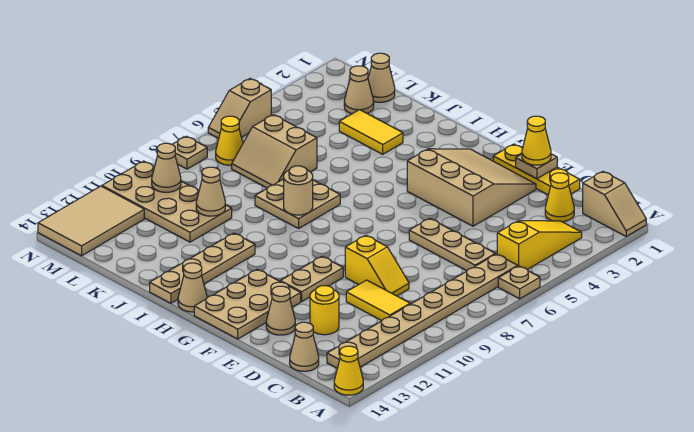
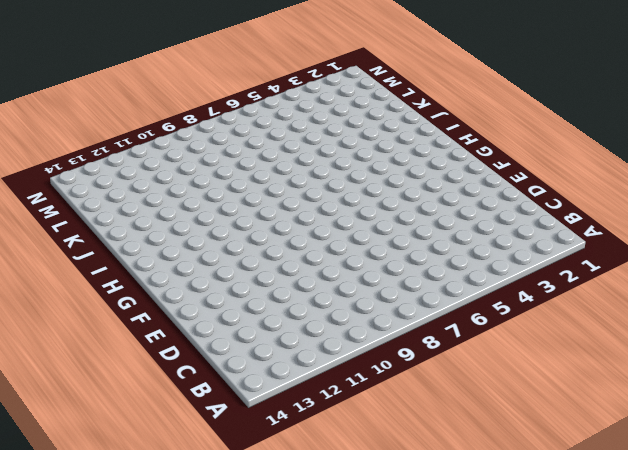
none -> tan slope A1:B1 level 1 top B
none -> tan plate A6 level 1
none -> yellow cone A14 level 1
none -> yellow slope B3:B5 level 1 top 5

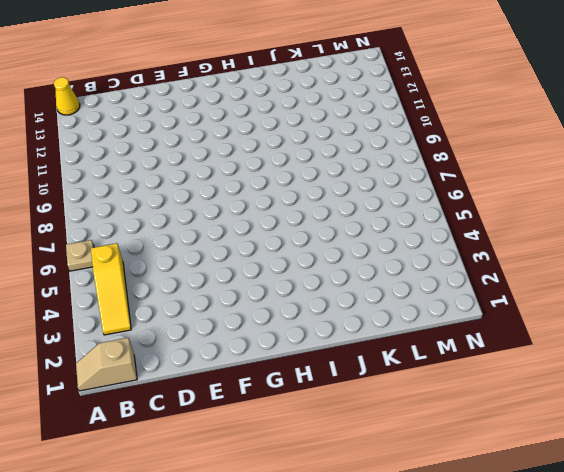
none -> tan plate B6:B13 level 1
none -> yellow cone C2 level 1
none -> tan plate C6:E6 level 1
none -> yellow tile C10:D10 level 1

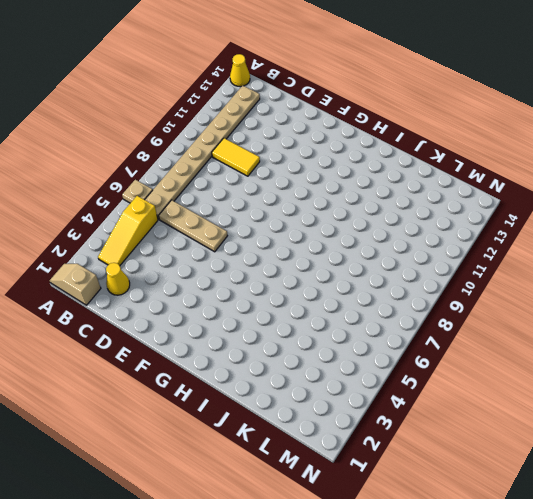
none -> tan cone C14 level 1
none -> yellow plate D1:F1 level 1
none -> yellow slope D9:E9 level 1 top E
none -> yellow round brick D12 level 1

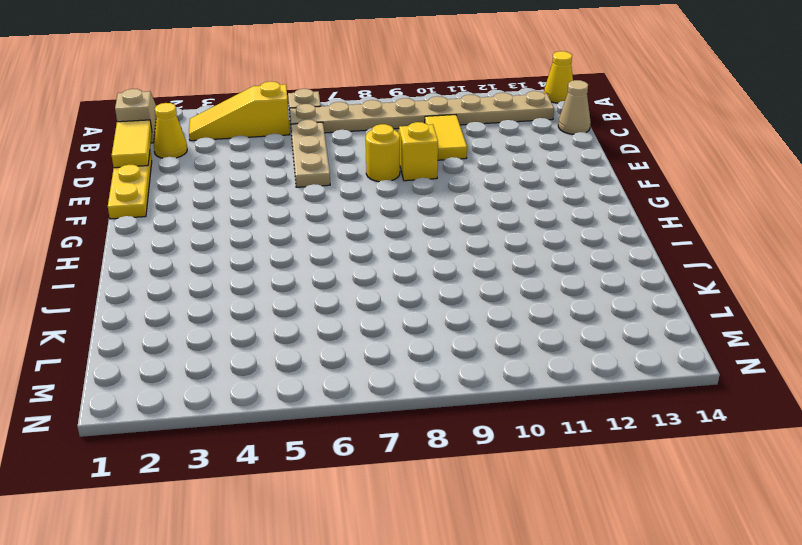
yellow tile C1:D1 level 2 -> yellow tile J3:K3 level 1
yellow round brick E8 level 1 -> yellow round brick D12 level 1
none -> tan slope E2:G4 level 1 top 4
none -> tan cone E13 level 1
none -> tan plate F10:F11 level 1
none -> tan plate F12:G14 level 1

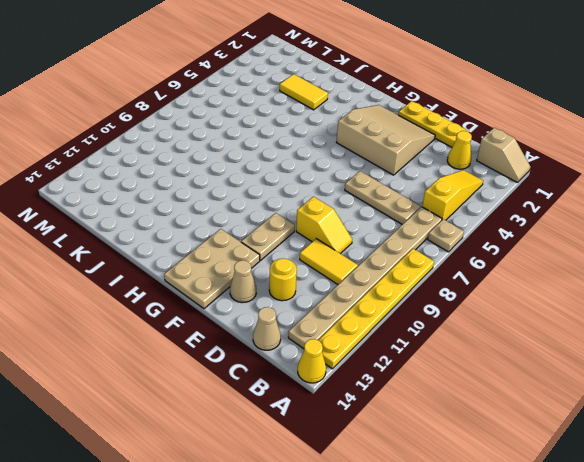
yellow plate A8:A13 level 1 -> none
none -> tan cone H14 level 1
none -> tan plate I7:J8 level 1
none -> tan plate I11:I14 level 1
none -> tan slope K6:L7 level 1 top 6

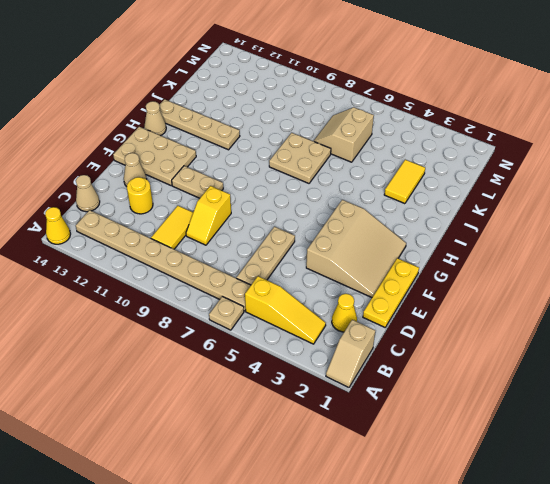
none -> tan plate K10:N11 level 1
none -> tan cone L1 level 1
none -> tan cone L2 level 1
none -> yellow cone M7 level 1

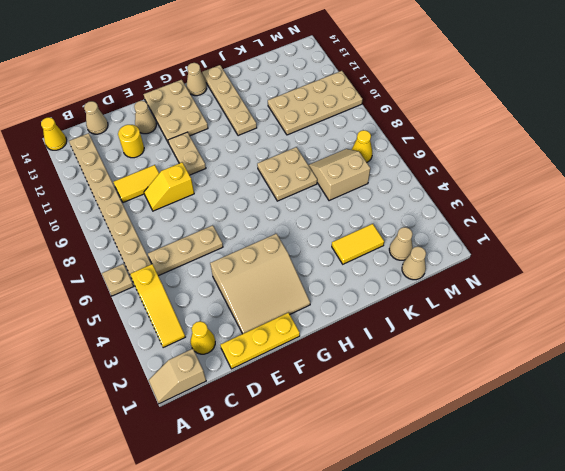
none -> tan tile M12:N14 level 1
none -> tan slope N5:N6 level 1 top 5
none -> tan plate N8 level 1
none -> tan plate E1 level 2

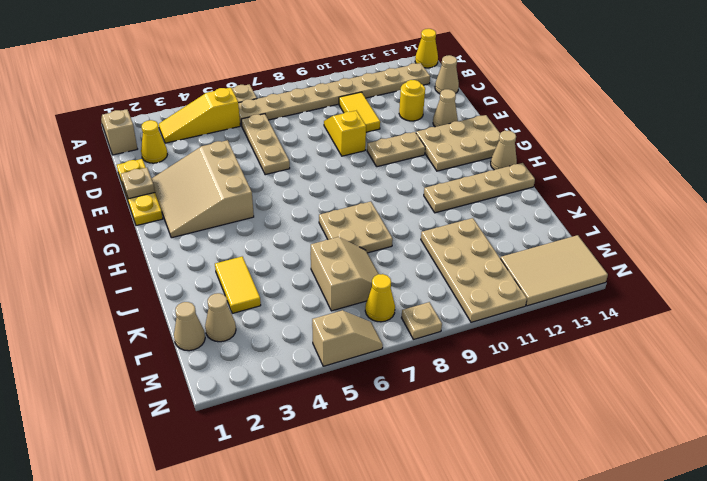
none -> tan round brick I8 level 2
none -> tan cone K10 level 2
none -> tan cone M10 level 2
none -> yellow cone E1 level 3

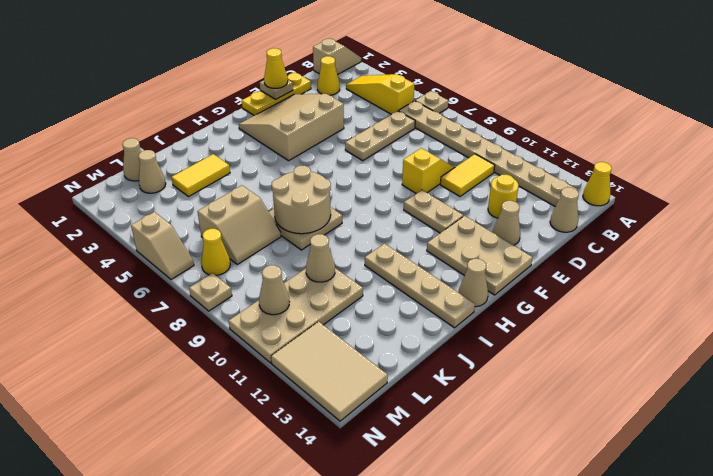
tan round brick I7:J8 level 2 -> tan round brick I8 level 2

